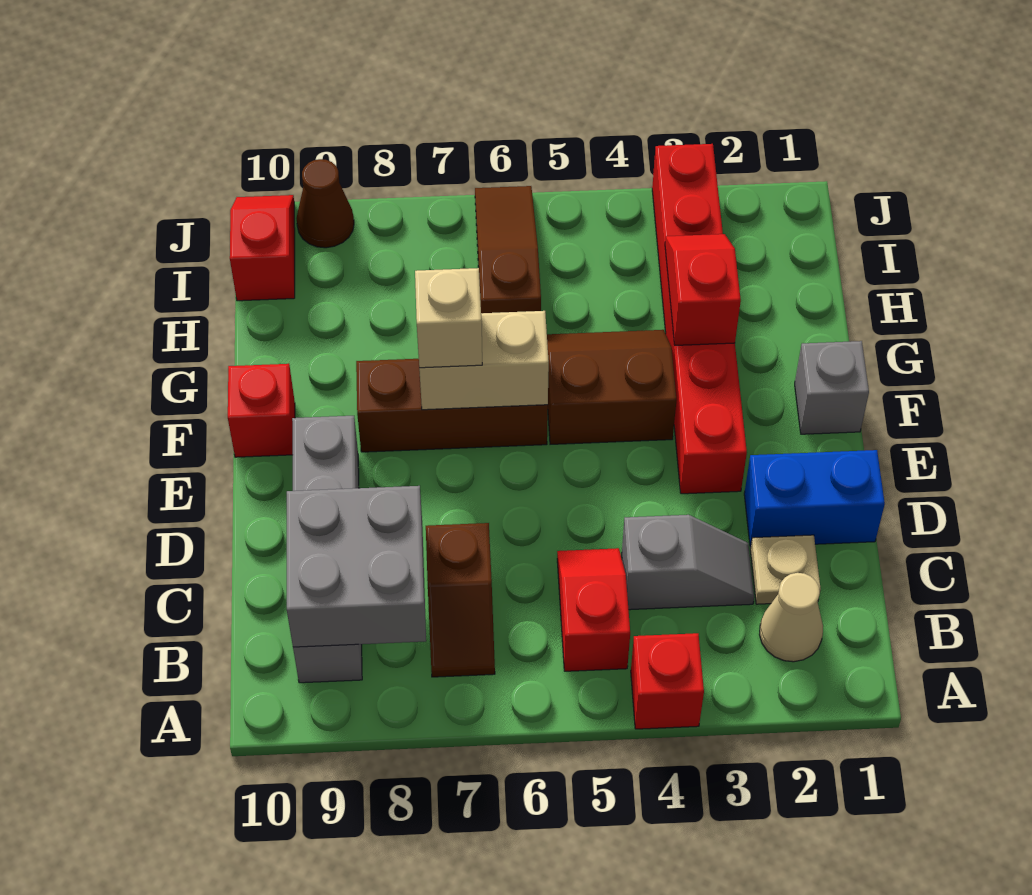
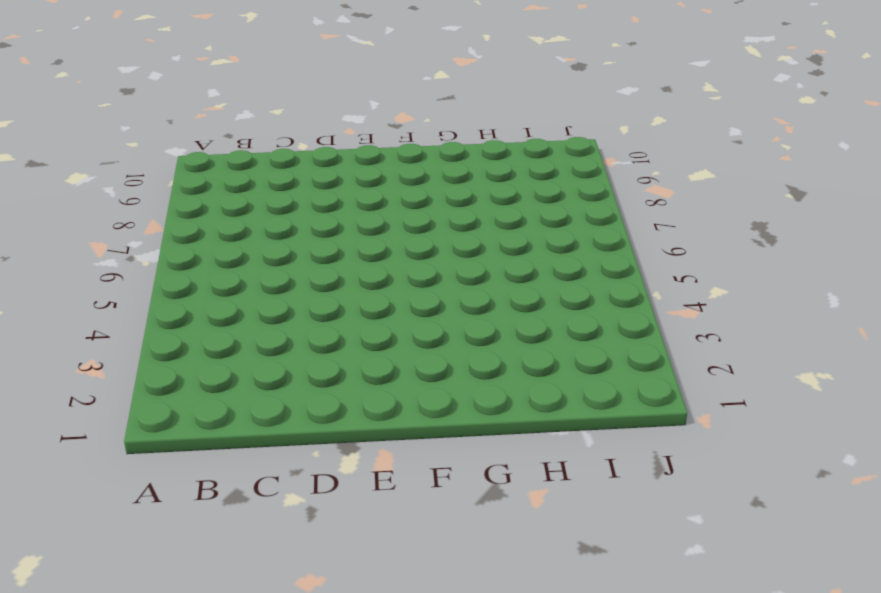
none -> red brick A4 level 1
none -> tan cone B2 level 1
none -> red slope B5:C5 level 1 top B

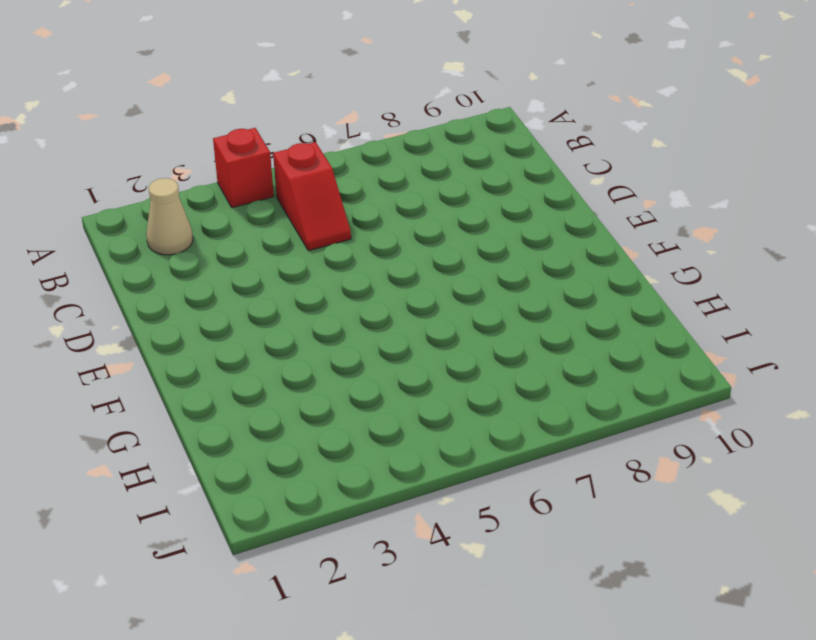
none -> brown slope B7:C7 level 1 top C
none -> grey brick B9:E9 level 1
none -> tan plate C2 level 1

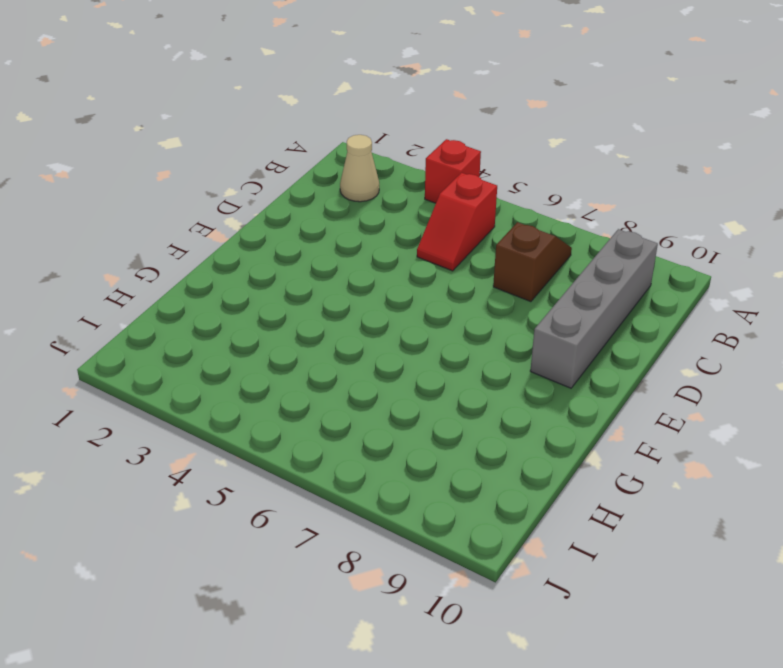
none -> tan plate C2 level 1
none -> grey slope C3:C4 level 1 top 4
none -> blue brick D1:D2 level 1

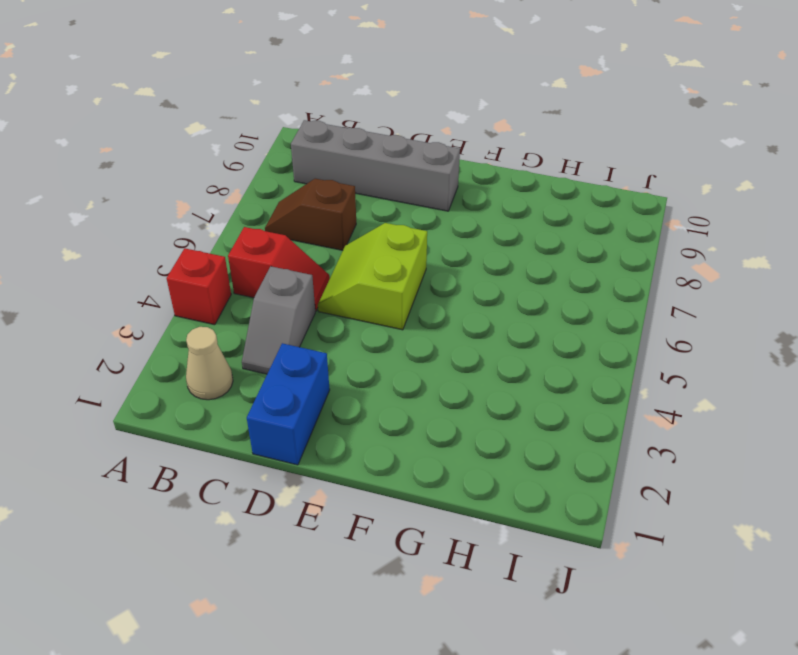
lime slope D5:E6 level 1 top E -> none
none -> tan plate C2 level 1
none -> red brick E3:J3 level 1
none -> grey brick F1 level 1

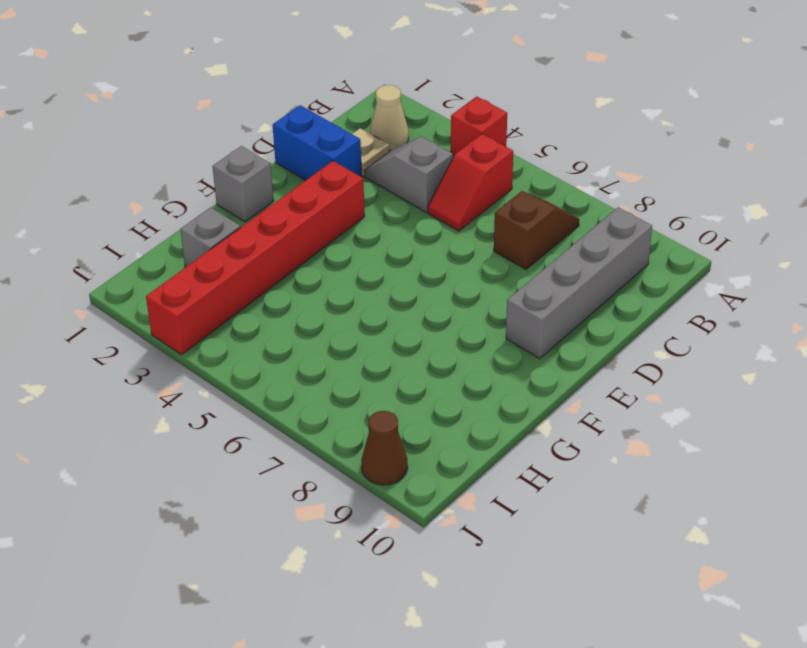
grey brick H2 level 1 -> none
none -> brown slope F4:G5 level 1 top F
none -> brown brick F6:F8 level 1
none -> red brick F10 level 1

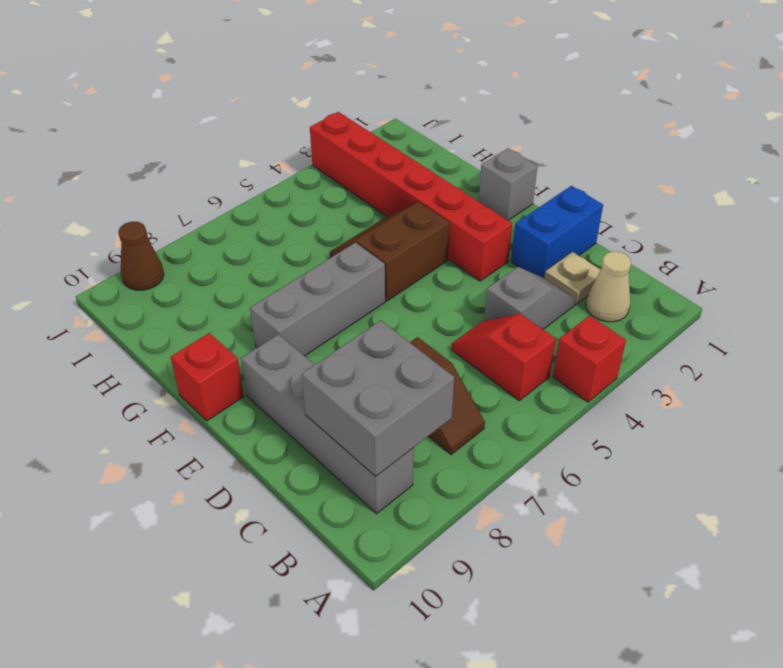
grey brick F6:F8 level 1 -> brown brick F6:F8 level 1
none -> brown slope H6:J6 level 1 top H
none -> red slope I10:J10 level 1 top I
none -> tan brick F6:F7 level 2

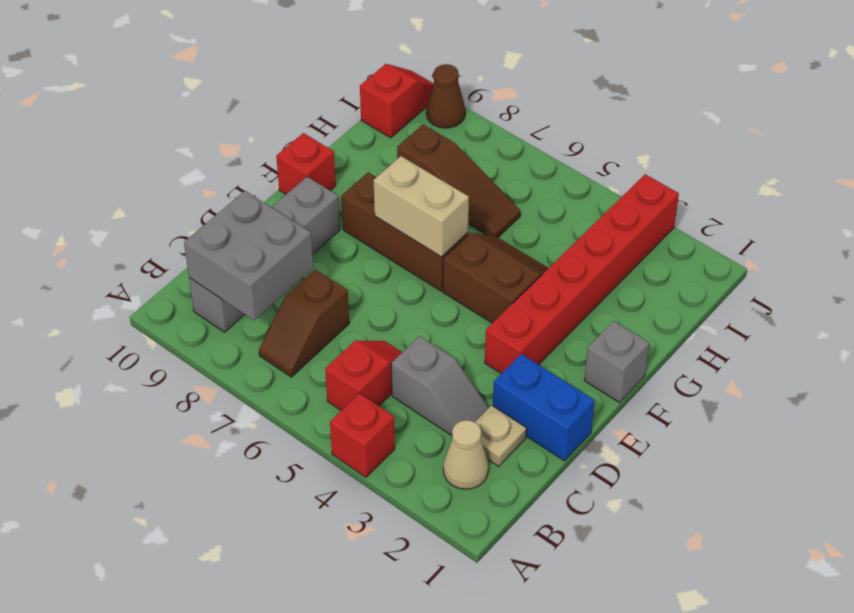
brown slope H6:H8 level 1 top 8 -> brown slope H6:J6 level 1 top H
none -> red slope G3:H3 level 2 top G
none -> tan brick F7 level 3

